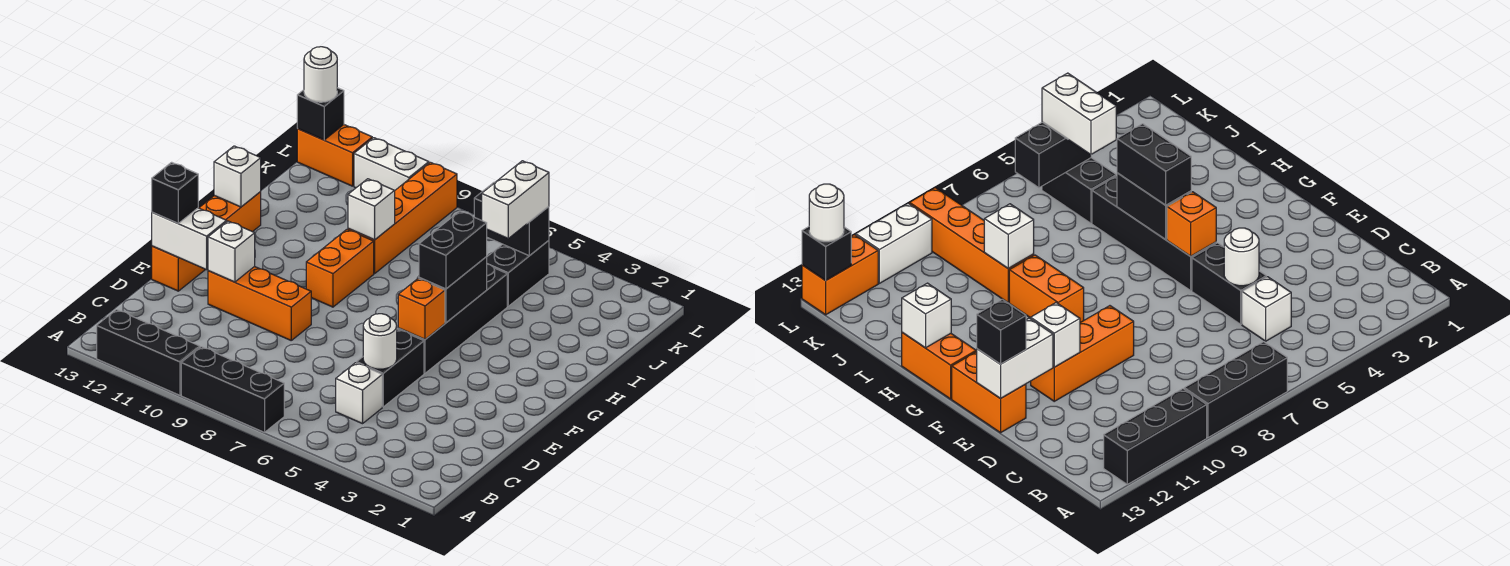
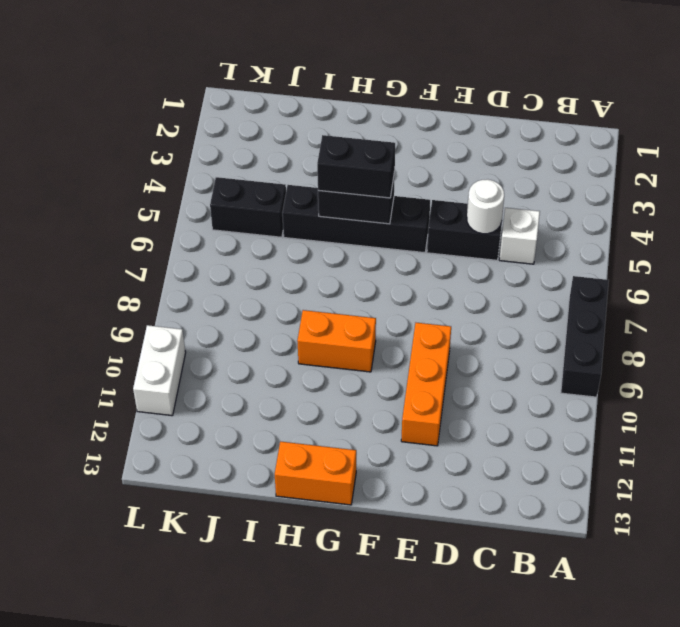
none -> black brick A10:A12 level 1
none -> orange brick E13:F13 level 1
none -> orange brick I9:L9 level 1

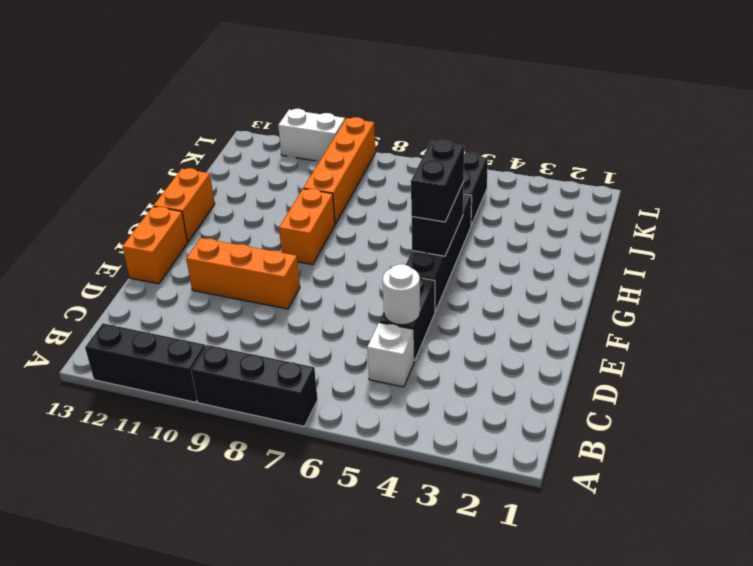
none -> orange brick L12:L13 level 1
none -> white brick E11 level 2
none -> white brick E12:E13 level 2

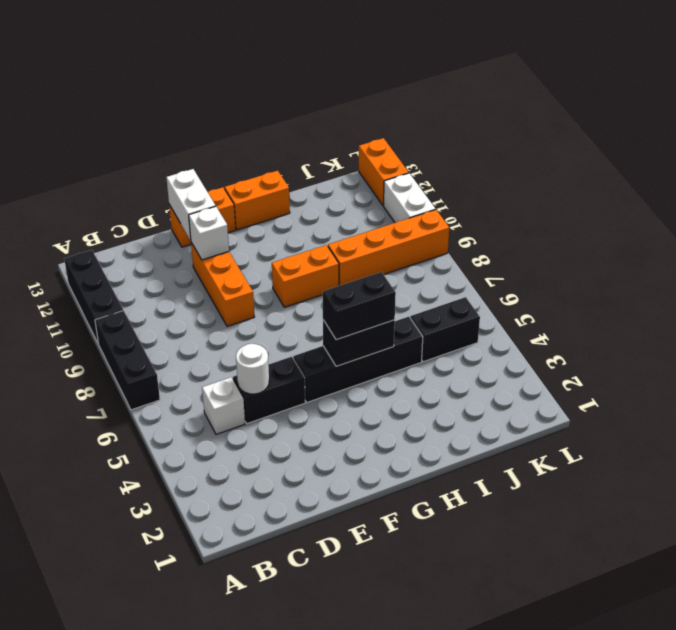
none -> orange brick F5 level 2
none -> white brick H13 level 2
none -> white brick I9 level 2

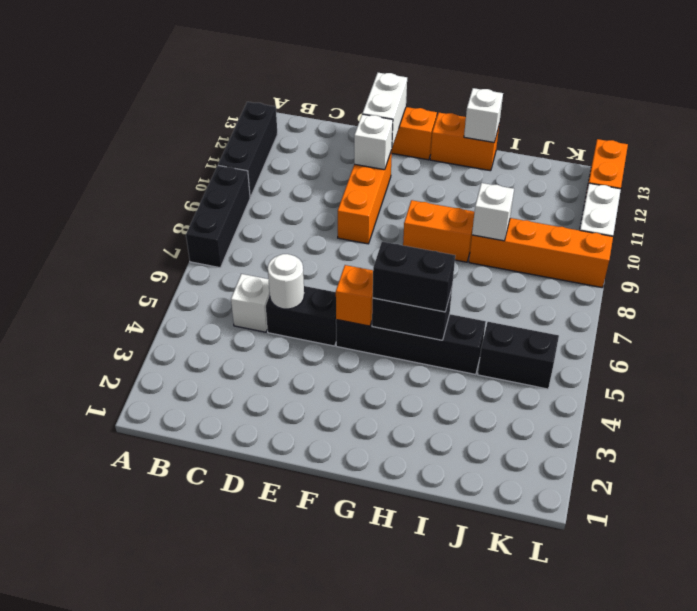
none -> black brick K5:K6 level 2
none -> black brick L13 level 2
none -> black brick E13 level 3

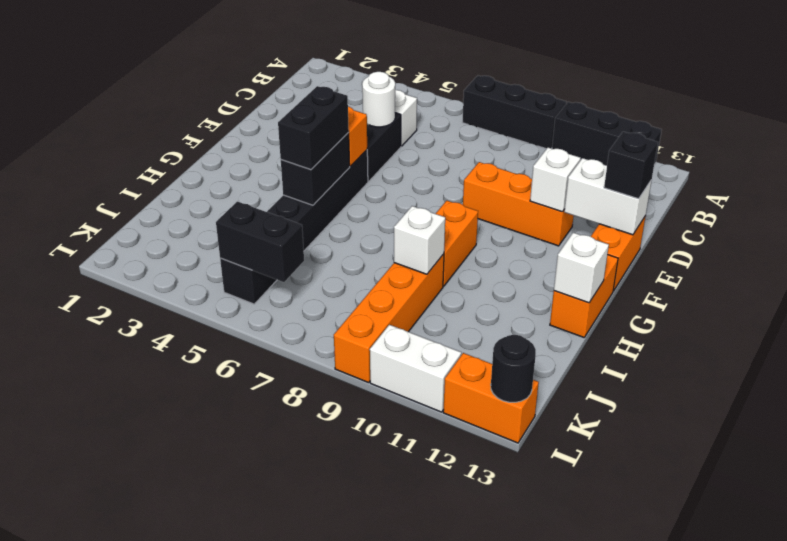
black round brick L13 level 2 -> black brick L13 level 2
none -> white brick J5:K5 level 3
none -> white round brick L13 level 3

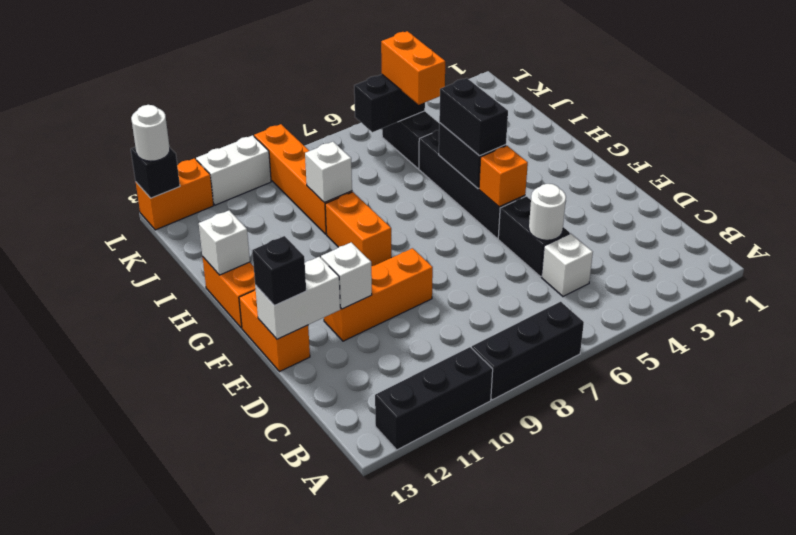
orange brick J5:K5 level 3 -> white brick J5:K5 level 3

